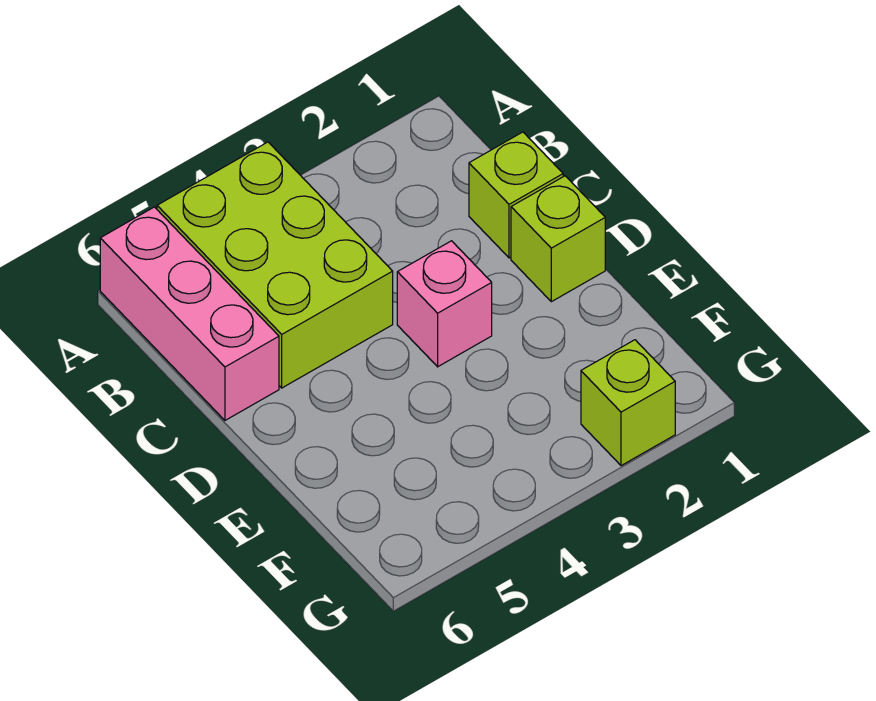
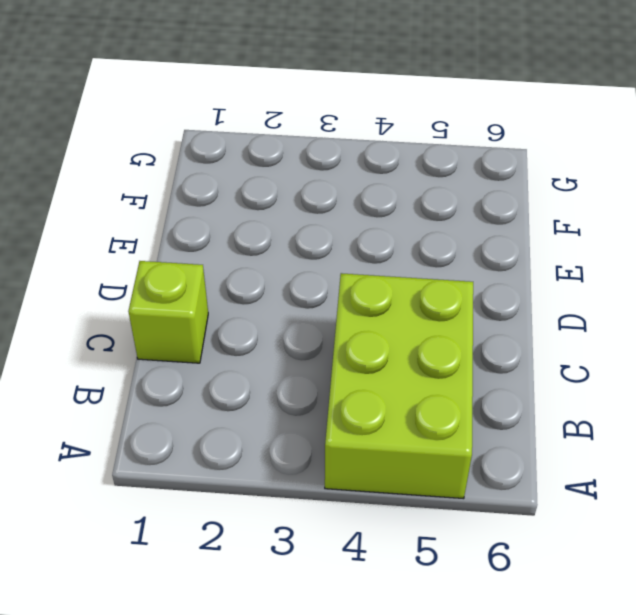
none -> pink brick A6:C6 level 1
none -> lime brick D1 level 1

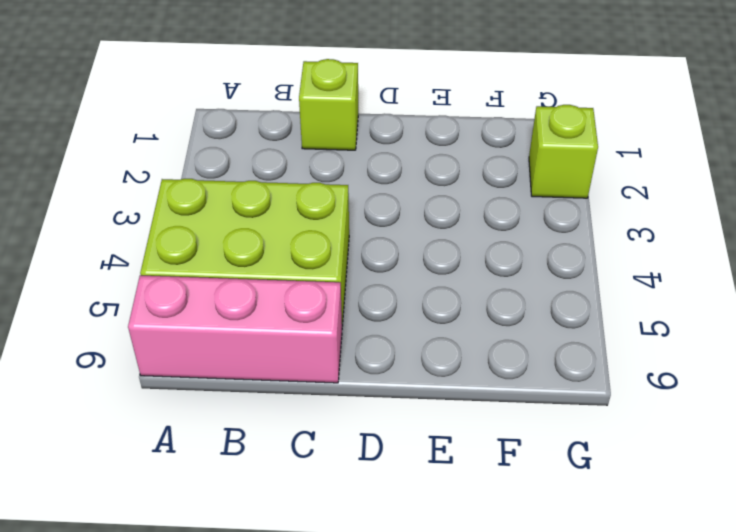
none -> lime brick D1 level 1
none -> pink brick D3 level 1

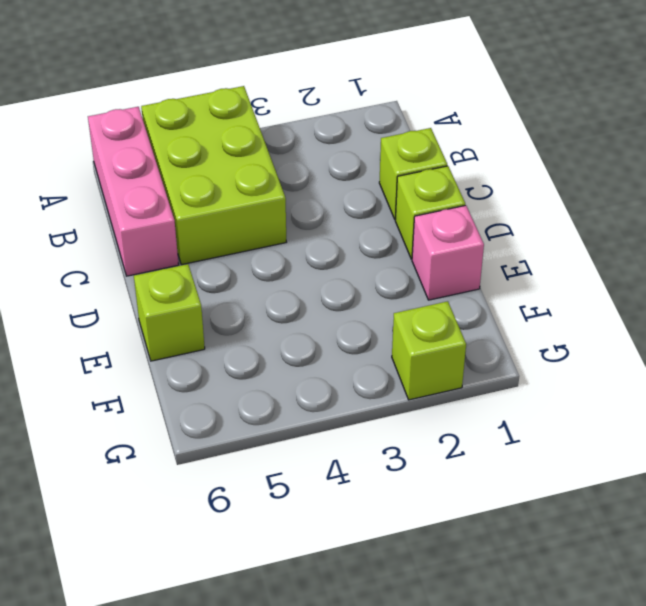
pink brick E1 level 1 -> pink brick D3 level 1
lime brick E6 level 1 -> none

